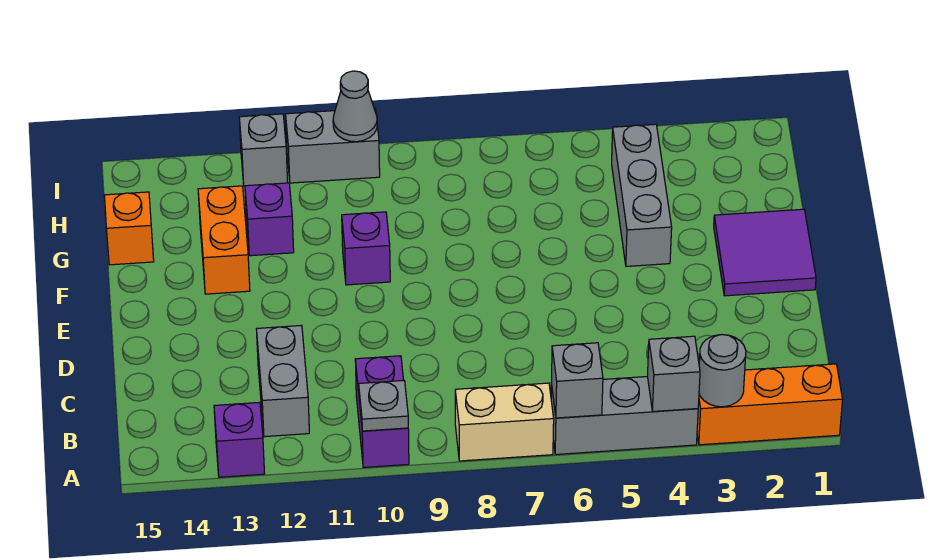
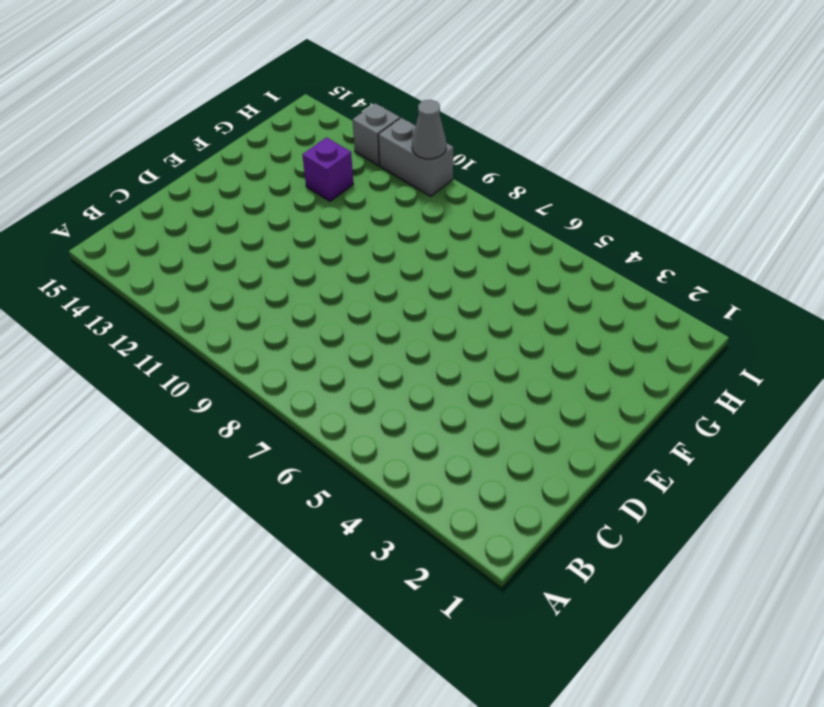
none -> orange brick A1:A3 level 1
none -> grey brick A4:A6 level 1
none -> tan brick A7:A8 level 1

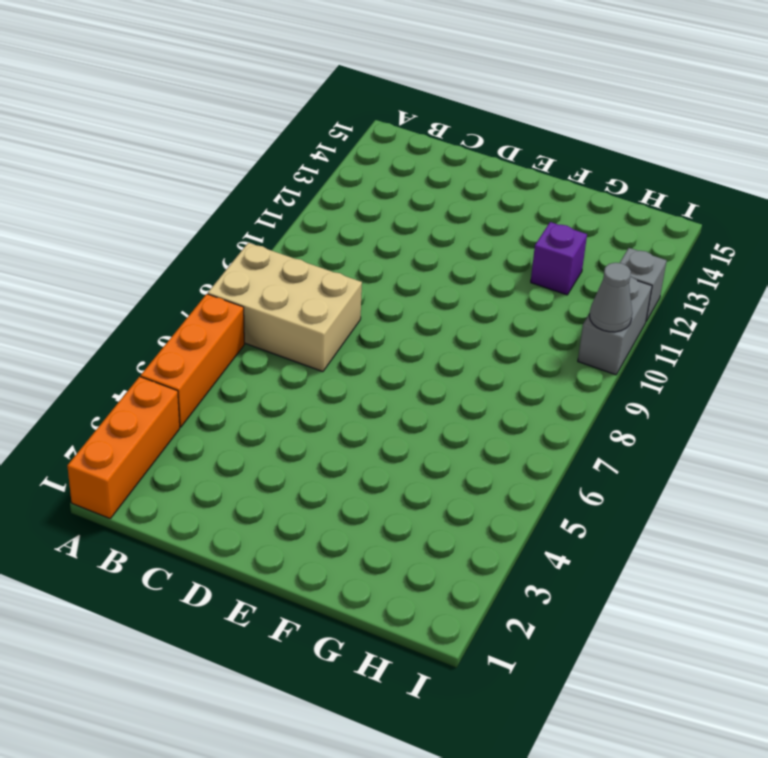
orange brick A4:A6 level 1 -> grey brick A4:A6 level 1
tan brick A7:C8 level 1 -> tan brick A7:A8 level 1
none -> purple brick A10:B10 level 1
none -> purple brick A13 level 1
none -> grey brick B12:C12 level 1

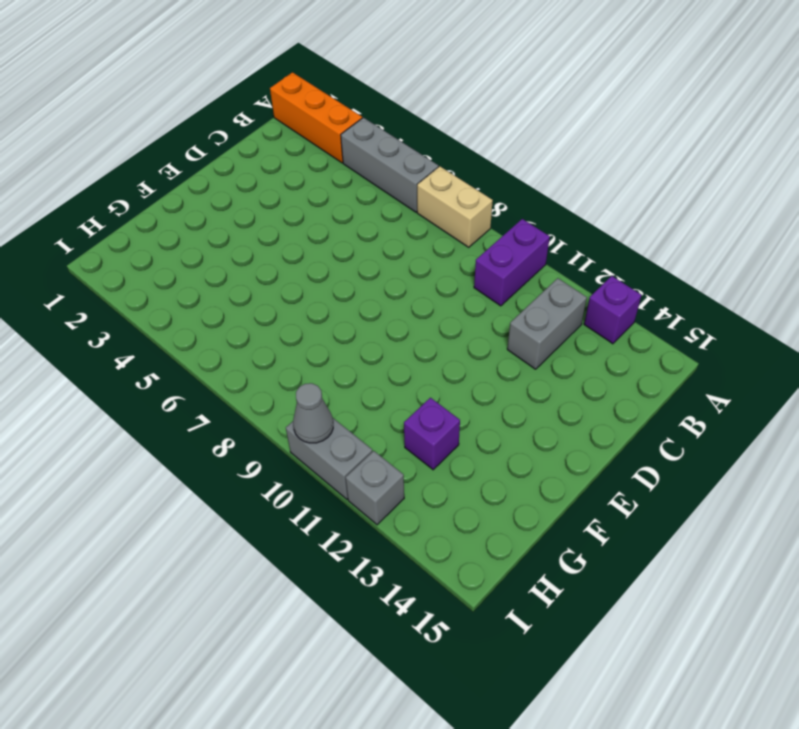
none -> purple tile E1:F2 level 1
none -> grey brick F4:H4 level 1
none -> purple brick F10 level 1

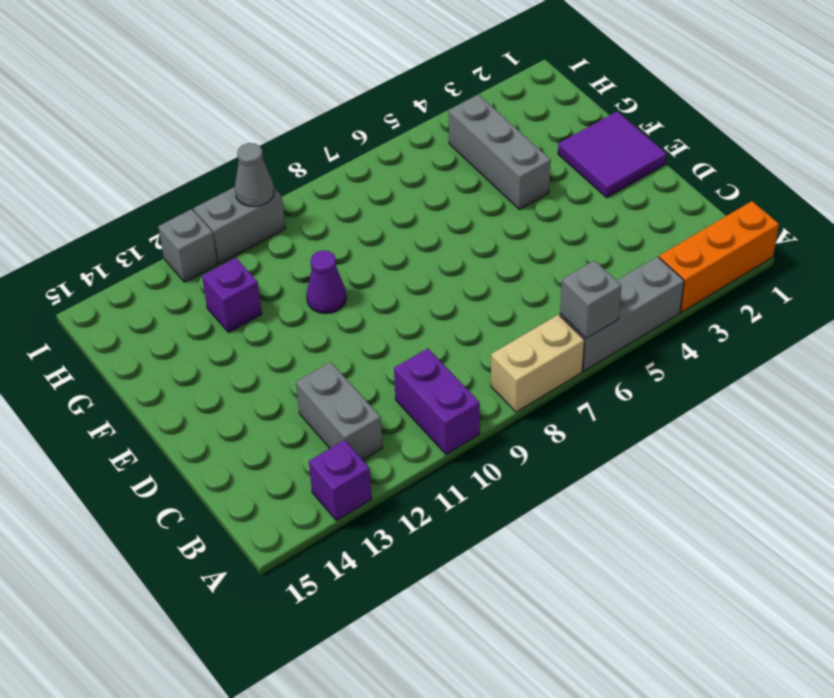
purple cone F10 level 1 -> purple brick F10 level 1
none -> orange brick F13:G13 level 1
none -> orange brick G15 level 1
none -> grey round brick A3 level 2

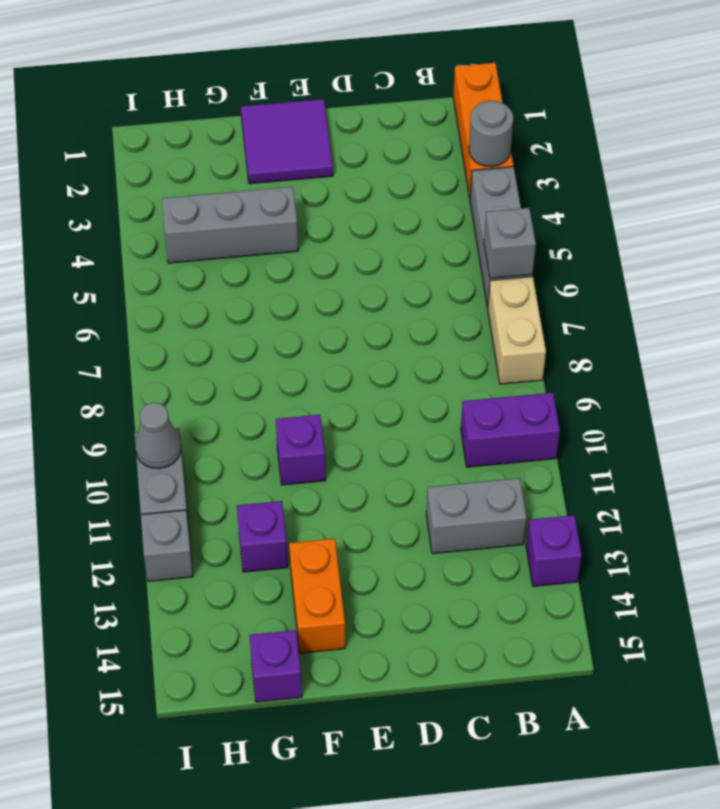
orange brick F13:F14 level 1 -> orange brick F13:G13 level 1
purple brick G15 level 1 -> orange brick G15 level 1
none -> grey brick A4 level 2
none -> grey plate A10 level 2

